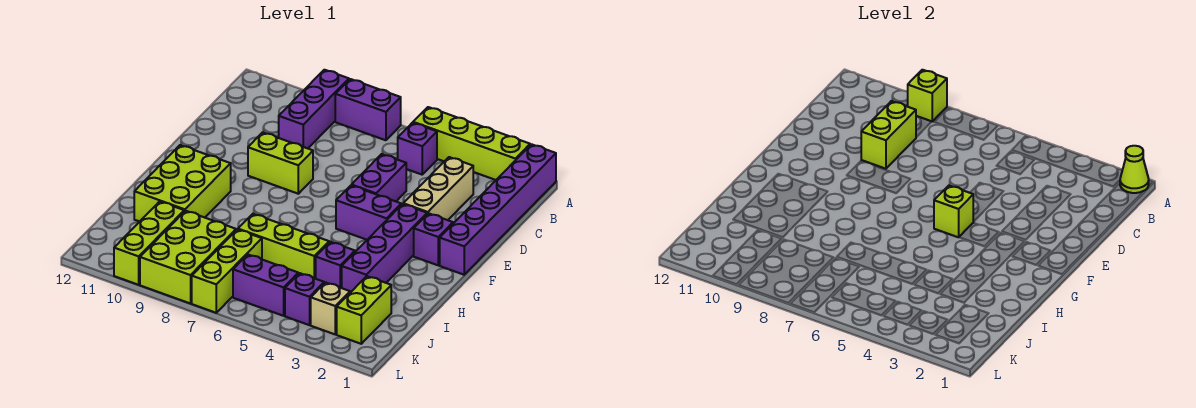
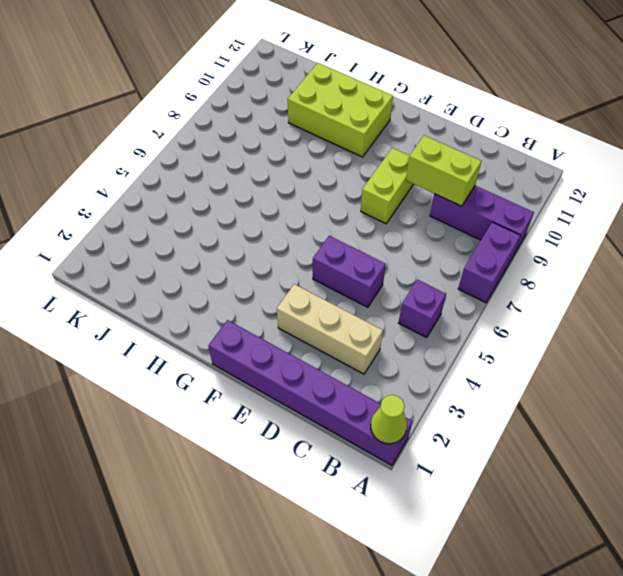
none -> lime brick A2:A5 level 1
none -> purple brick F2 level 1
none -> purple brick F3:I3 level 1

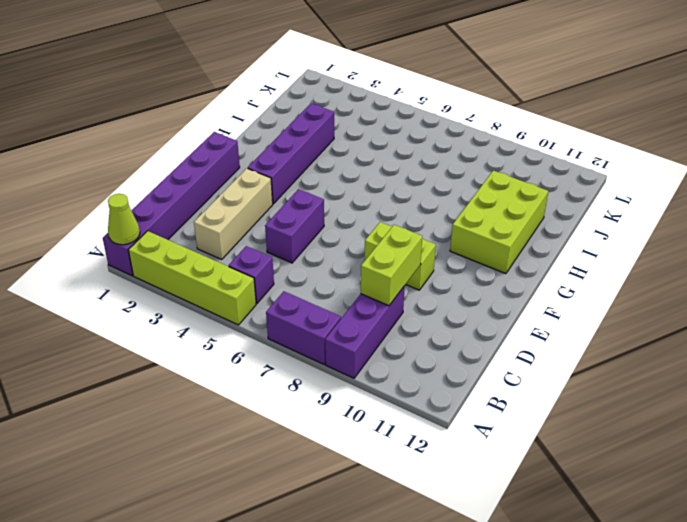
none -> purple brick F2 level 1
none -> purple brick F4:F5 level 1
none -> purple brick I4 level 1

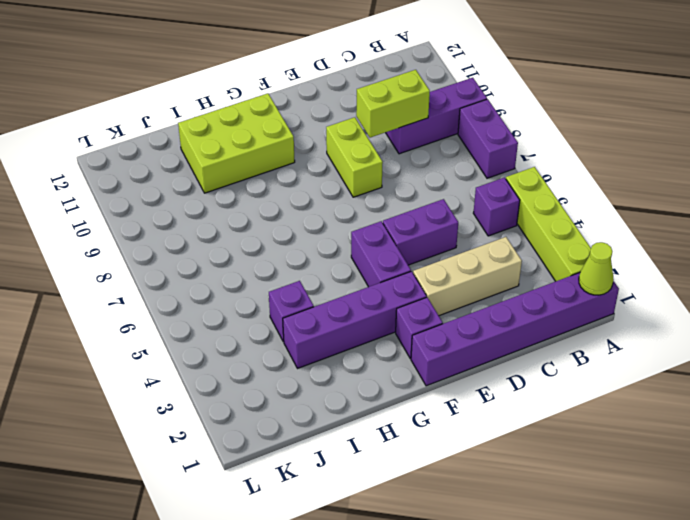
none -> lime brick I5:I7 level 1
none -> lime brick J2:K2 level 1
none -> lime brick J7:L7 level 1

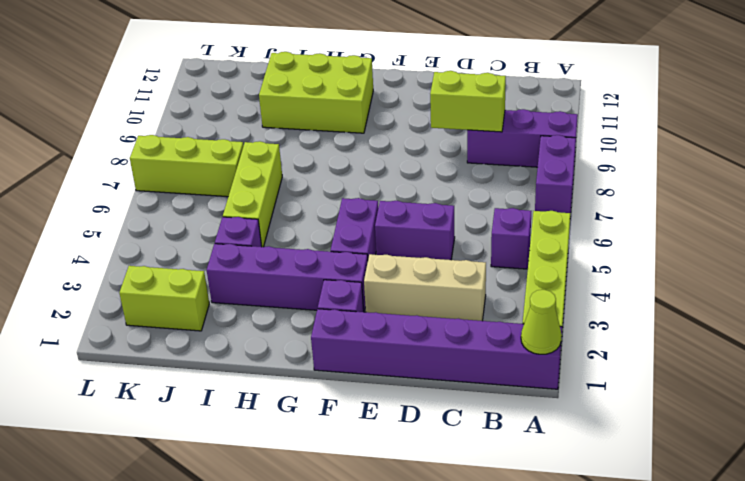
none -> lime brick E8:E9 level 1
none -> lime brick J8:L9 level 1
none -> lime brick J10:L10 level 1

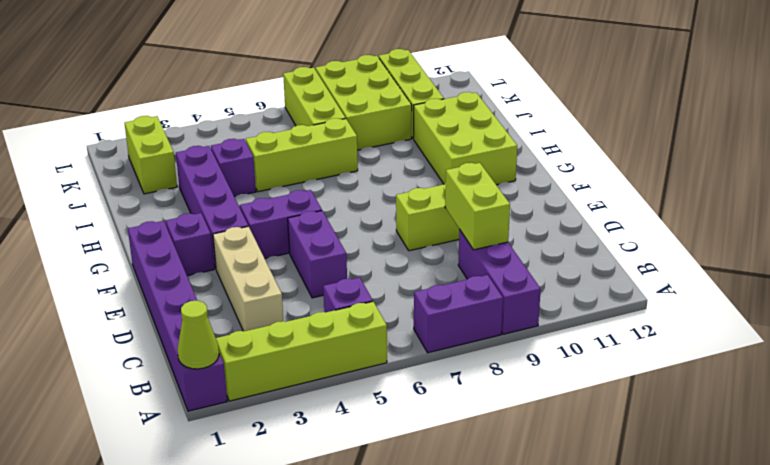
none -> tan brick K3 level 1
none -> purple brick K4 level 1
none -> purple brick K5:K6 level 1

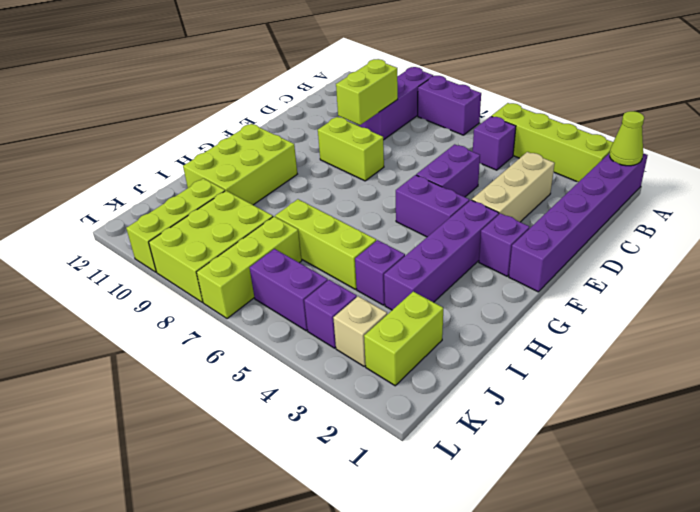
none -> lime brick A9 level 2
none -> lime brick F5 level 2

